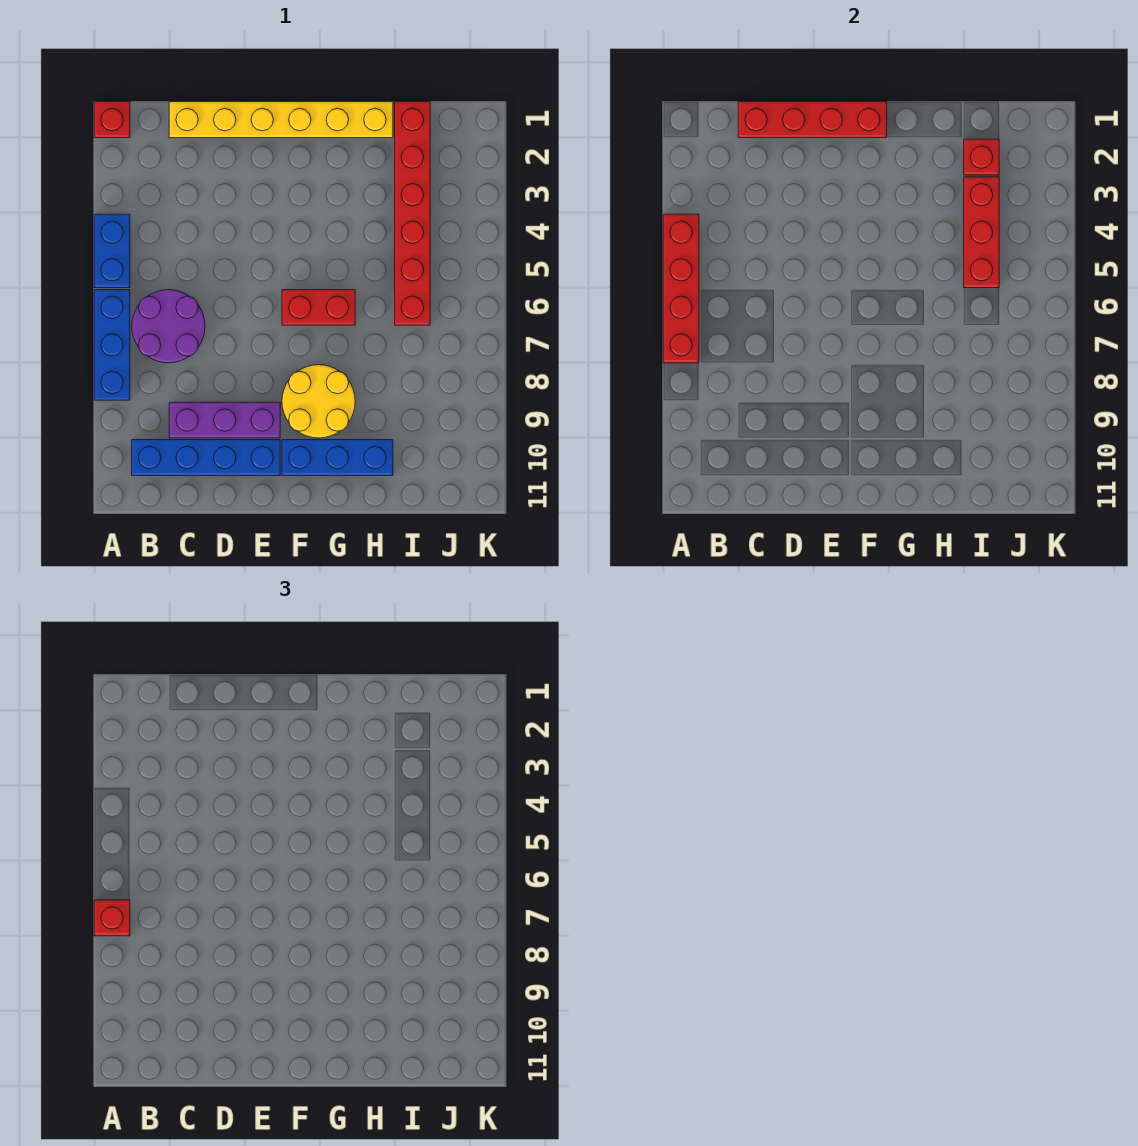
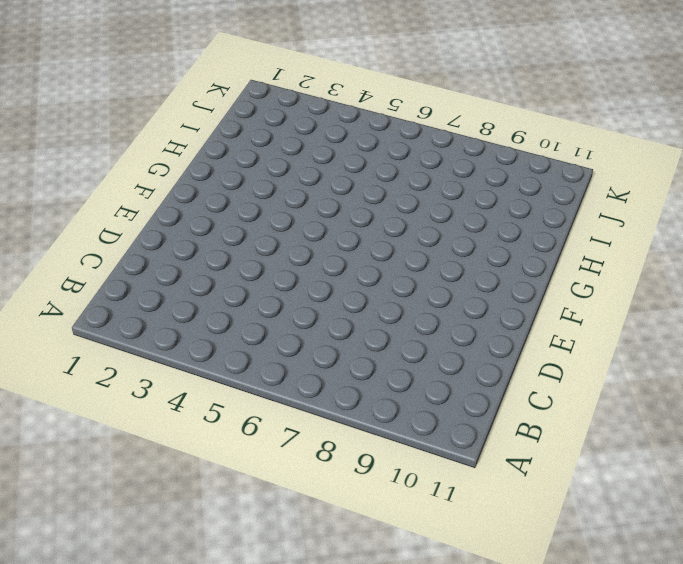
none -> red brick A1 level 1
none -> blue brick A4:A5 level 1
none -> blue brick A6:A8 level 1

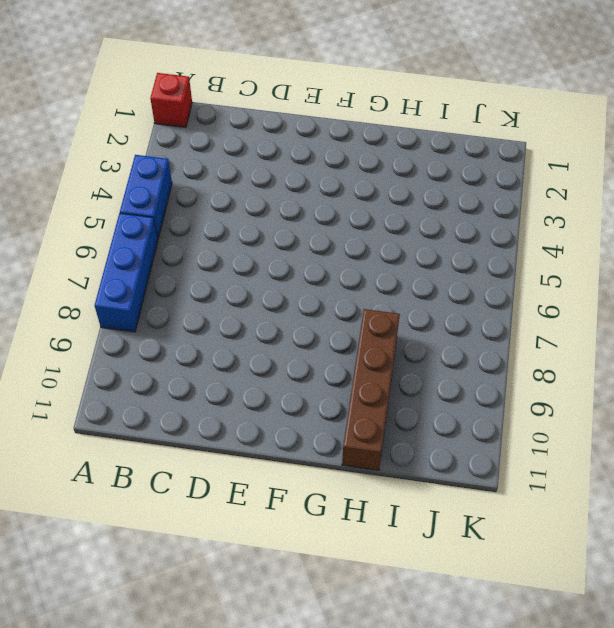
brown brick H8:H11 level 1 -> blue brick F10:H10 level 1
none -> purple round brick B6:C7 level 1
none -> blue brick B10:E10 level 1
none -> yellow brick C1:H1 level 1

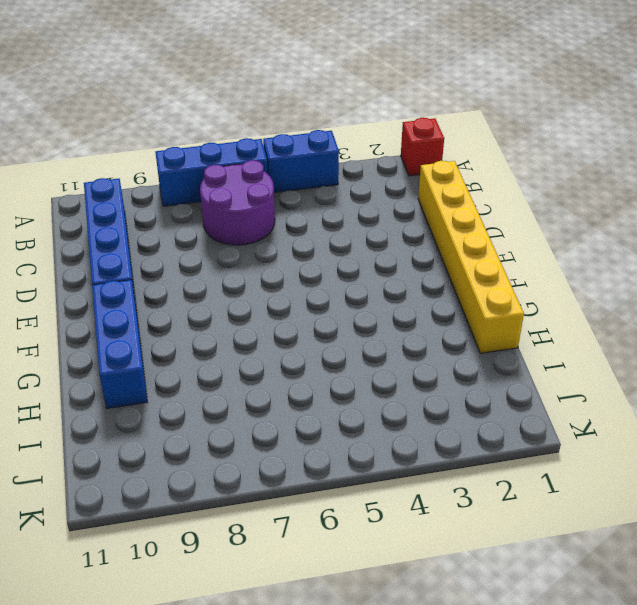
none -> purple brick C9:E9 level 1
none -> red brick F6:G6 level 1
none -> yellow round brick F8:G9 level 1

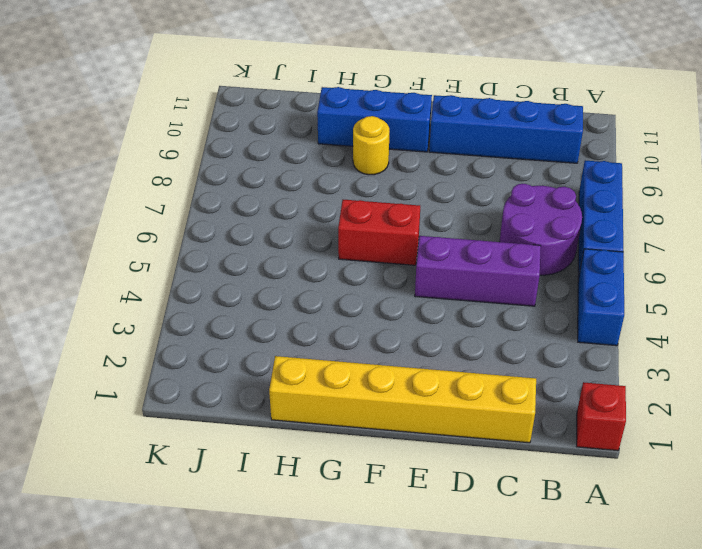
purple brick C5:E5 level 1 -> purple brick C9:E9 level 1
yellow round brick G9 level 1 -> yellow round brick F8:G9 level 1
none -> red brick I1:I6 level 1
none -> red brick A4:A7 level 2
none -> red brick C1:F1 level 2

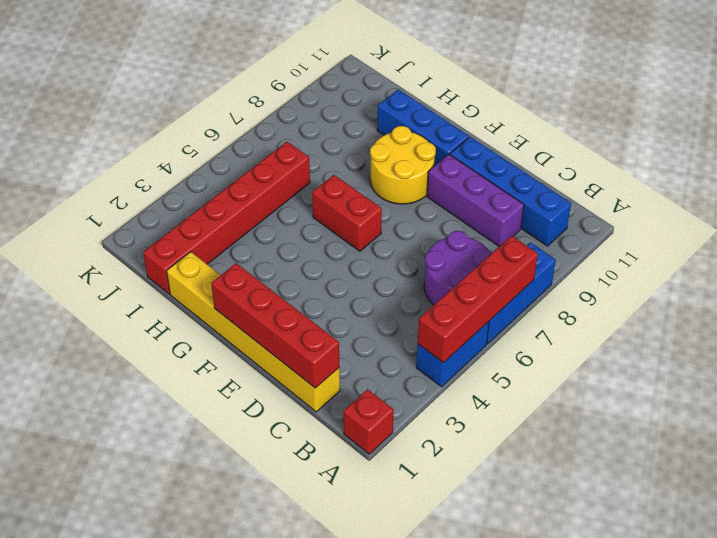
none -> red brick I2 level 2
none -> red brick I3:I5 level 2
none -> red brick A7 level 3

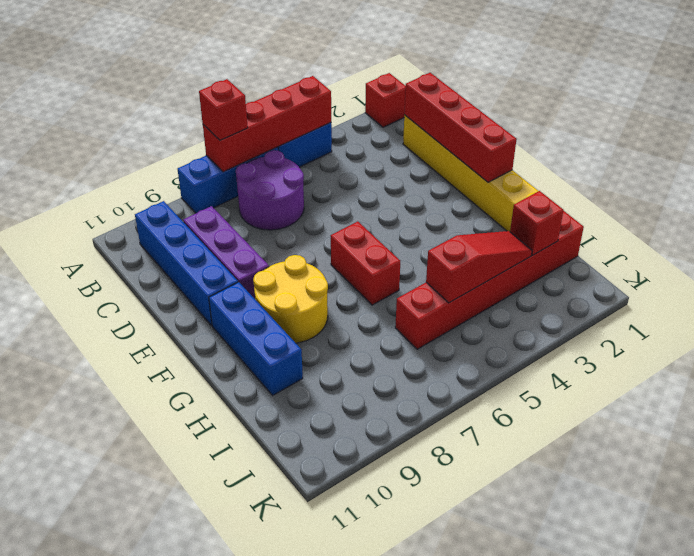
red slope I3:I5 level 2 top 5 -> red brick I3:I5 level 2

